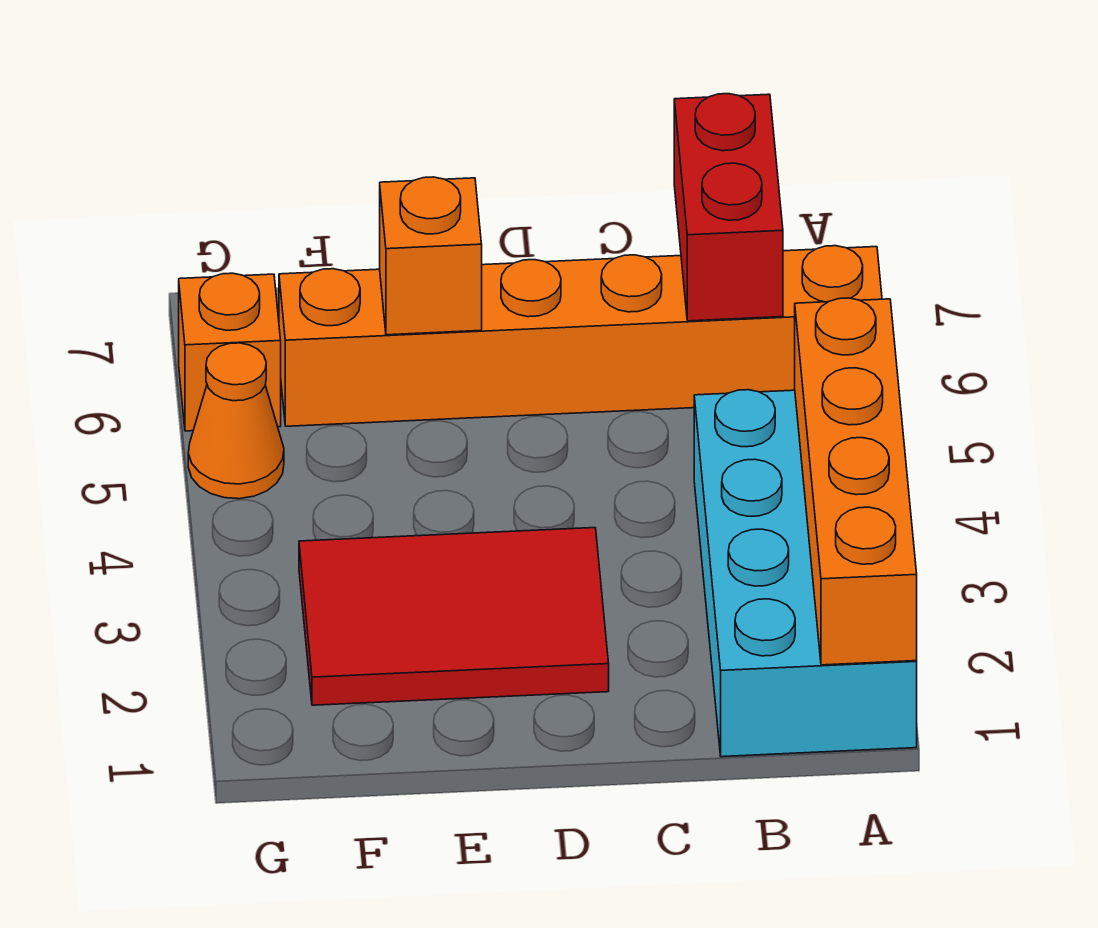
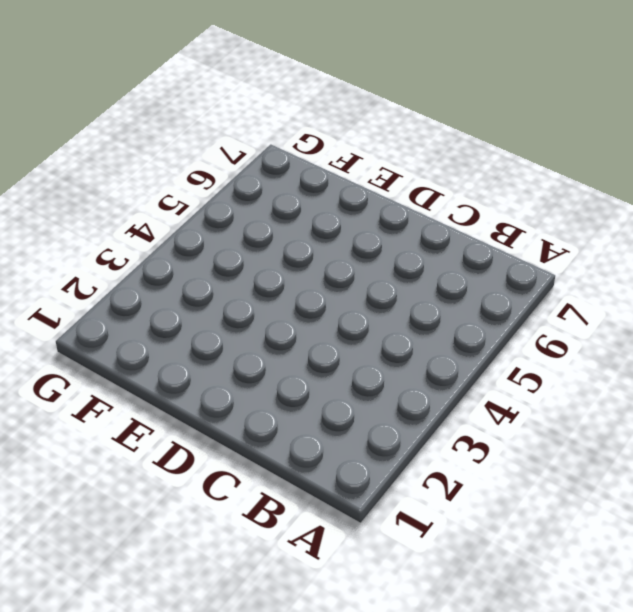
none -> cyan brick A1:B4 level 1
none -> orange brick A6:F6 level 1

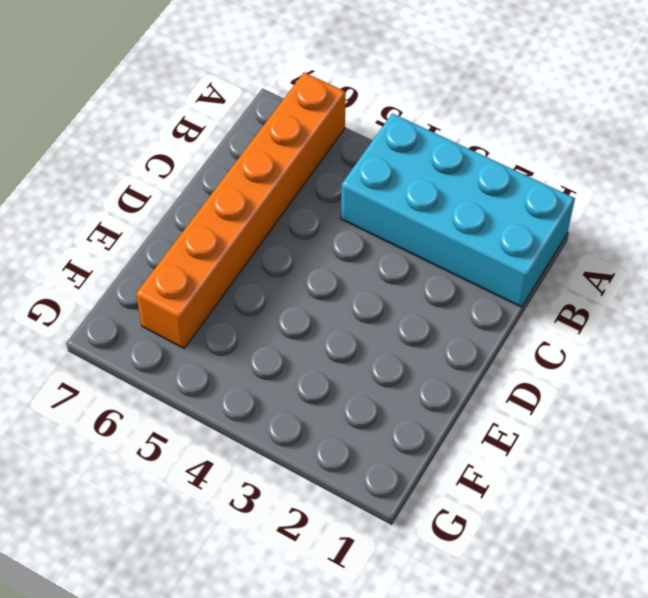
none -> red tile D2:F3 level 1
none -> orange cone G5 level 1

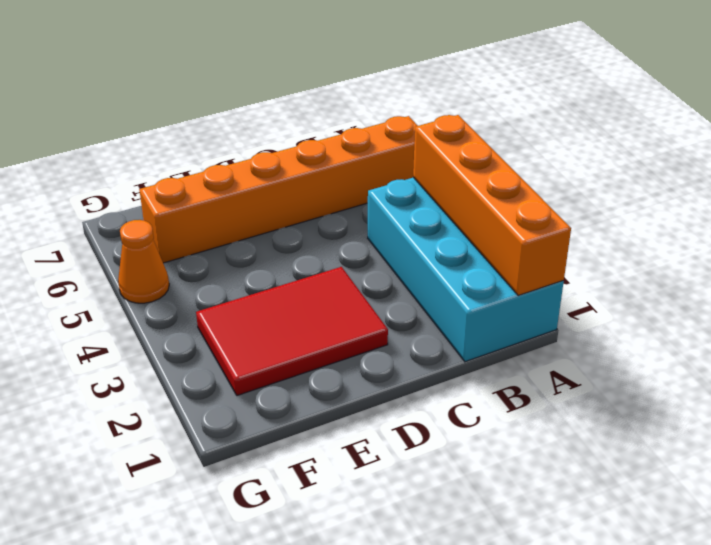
none -> orange brick G6 level 1
none -> red brick B6:B7 level 2

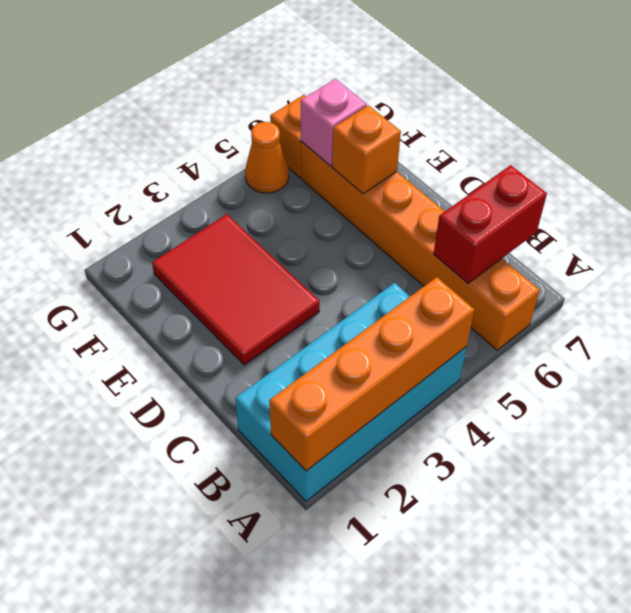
pink brick F6 level 2 -> none

